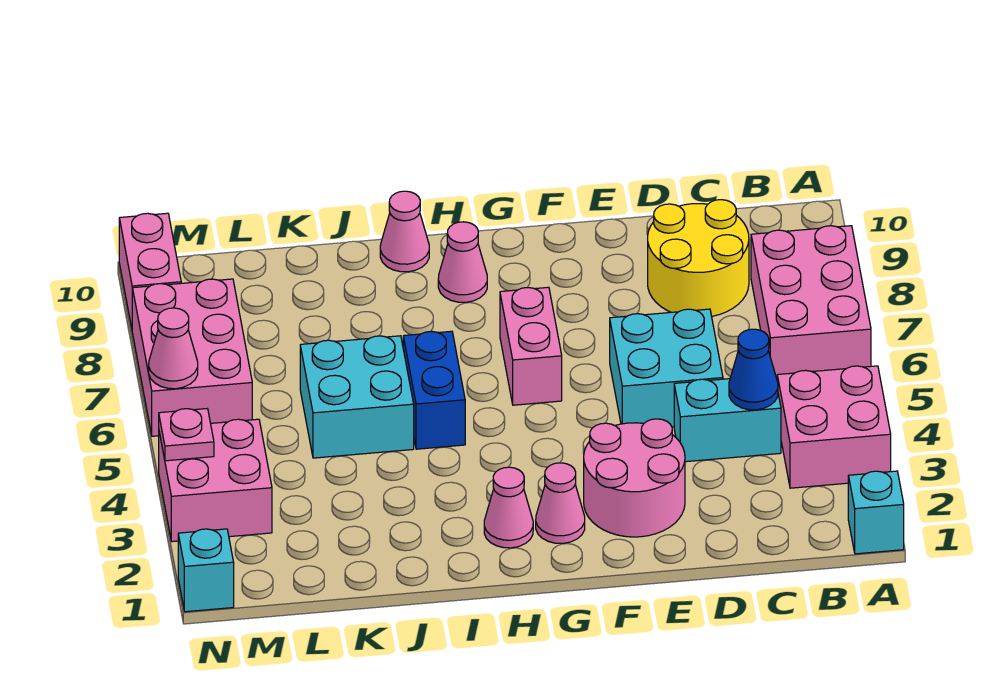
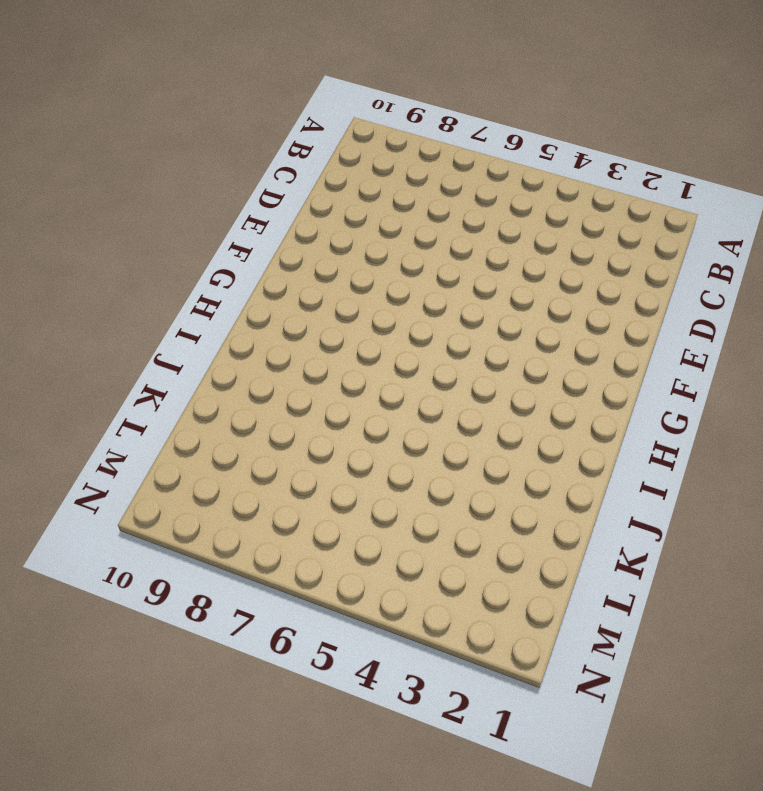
none -> cyan brick A1 level 1
none -> pink brick A3:B4 level 1
none -> pink brick A6:B8 level 1

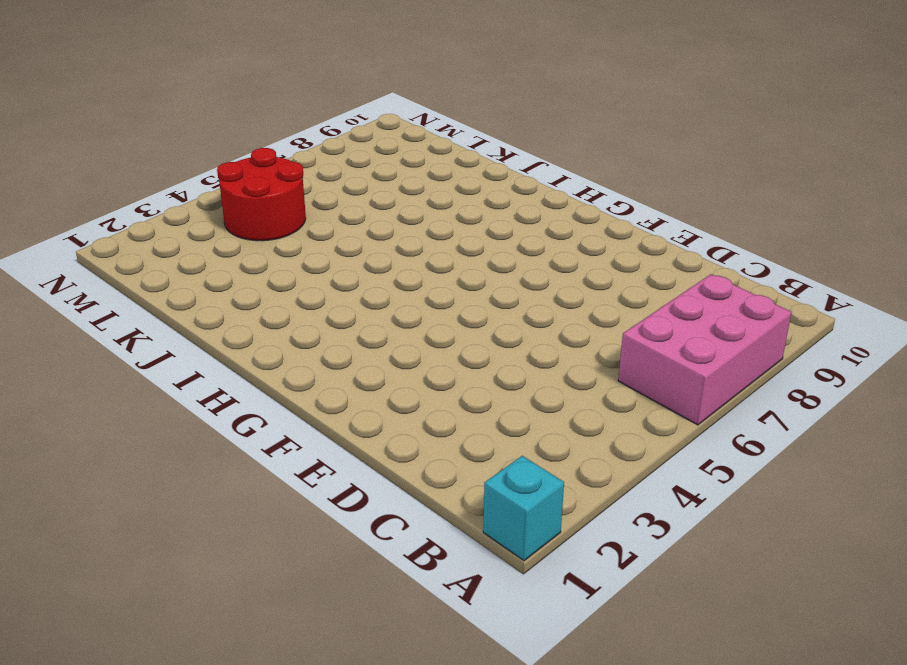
red round brick L4:M5 level 1 -> pink brick M3:N4 level 1
none -> pink brick A3:B4 level 1
none -> cyan brick C4:D4 level 1
none -> yellow round brick C8:D9 level 1

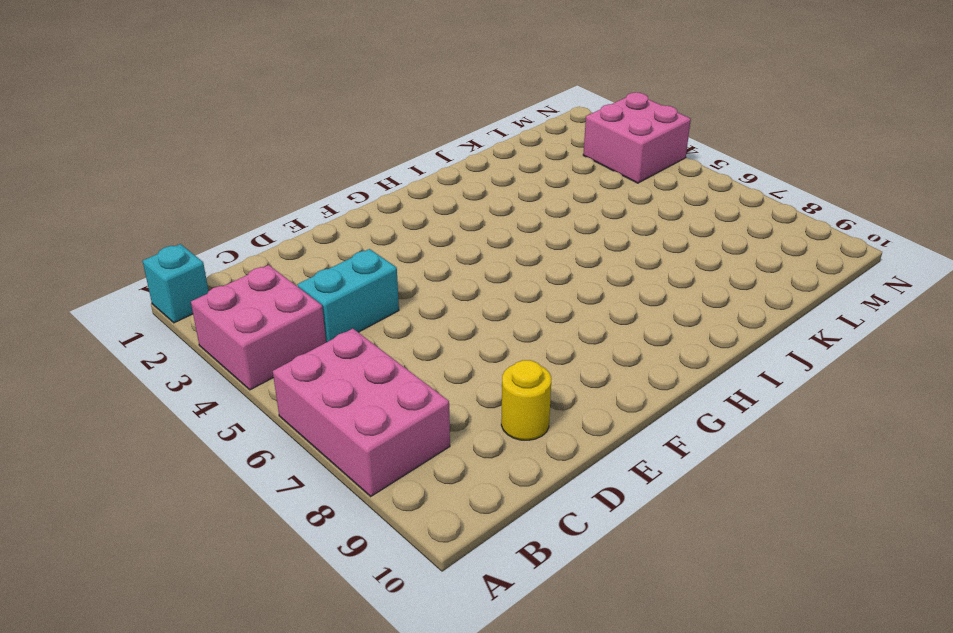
yellow round brick D9 level 1 -> yellow round brick C8:D9 level 1
none -> cyan brick D5:E6 level 1
none -> pink round brick E2:F3 level 1
none -> pink cone G2 level 1

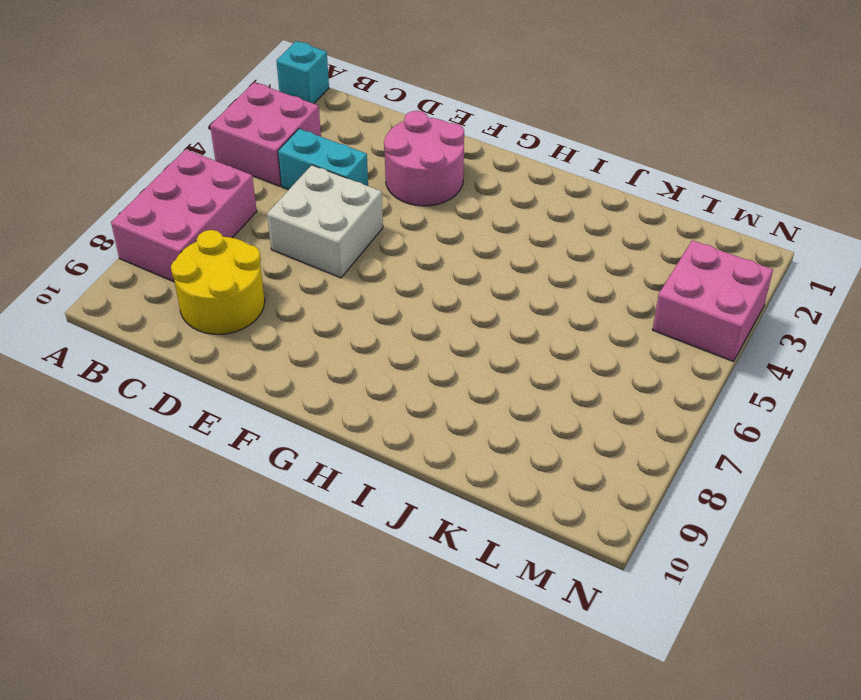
white brick D5:E6 level 1 -> cyan brick D5:E6 level 1
none -> pink cone G2 level 1
none -> pink brick G6:G7 level 1
none -> pink cone H2 level 1

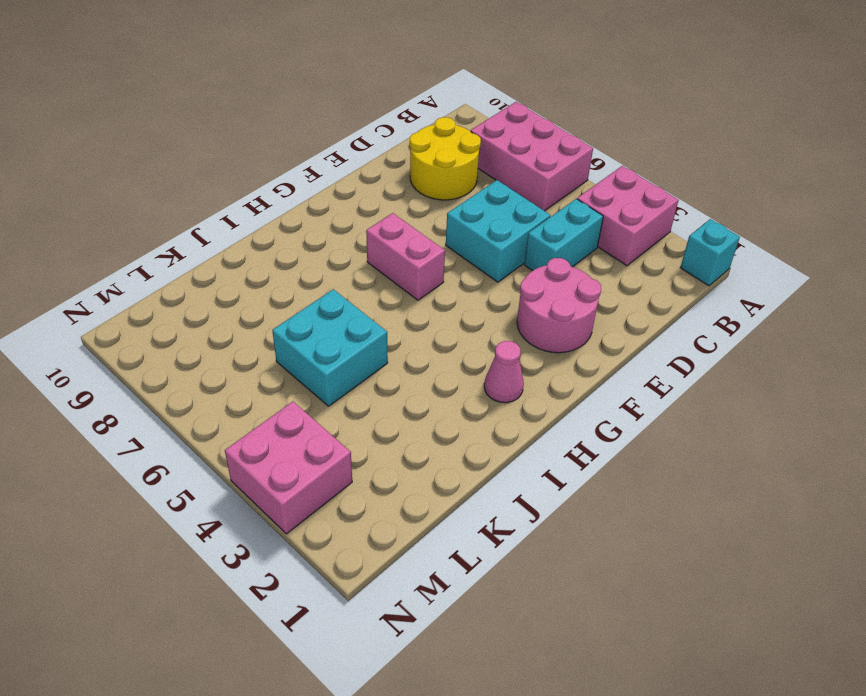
none -> pink cone G2 level 1
none -> pink cone H9 level 1
none -> blue brick I5:I6 level 1

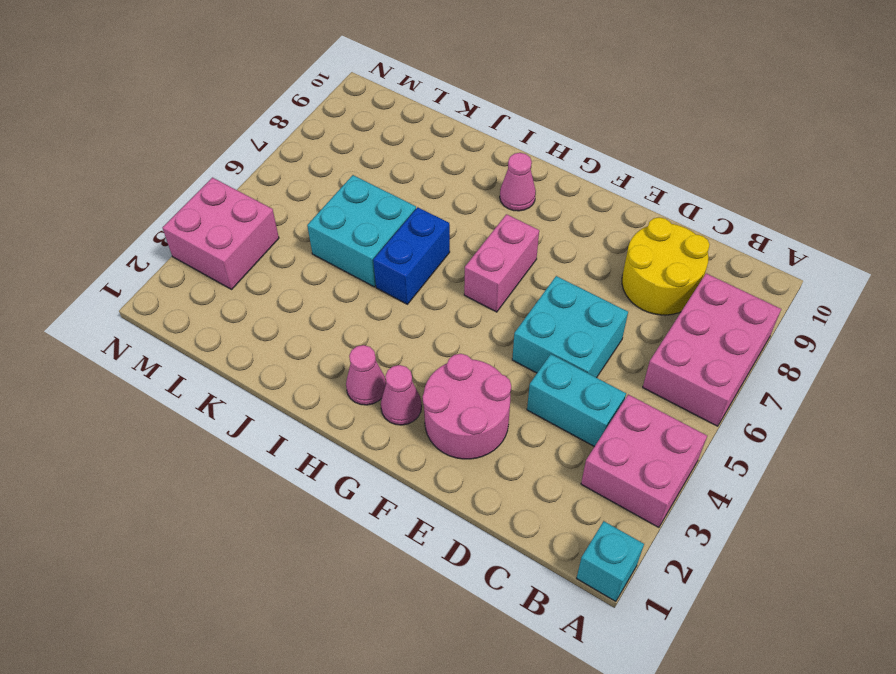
none -> pink cone I10 level 1
none -> pink brick M6:N8 level 1
none -> cyan brick N1 level 1

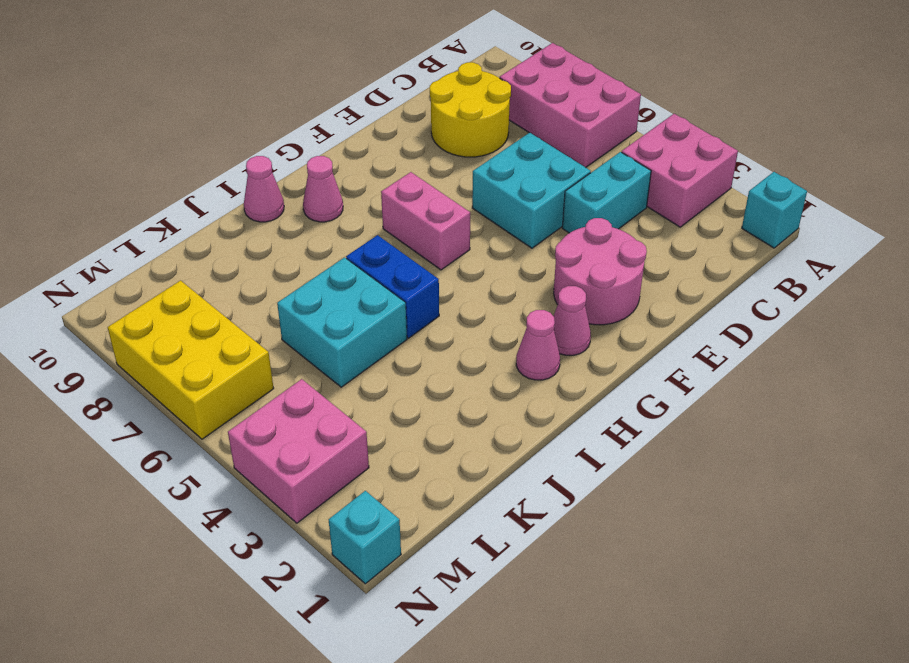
yellow brick M6:N8 level 1 -> pink brick M6:N8 level 1
none -> pink brick N9:N10 level 1
none -> blue cone C4 level 2
none -> pink plate N4 level 2

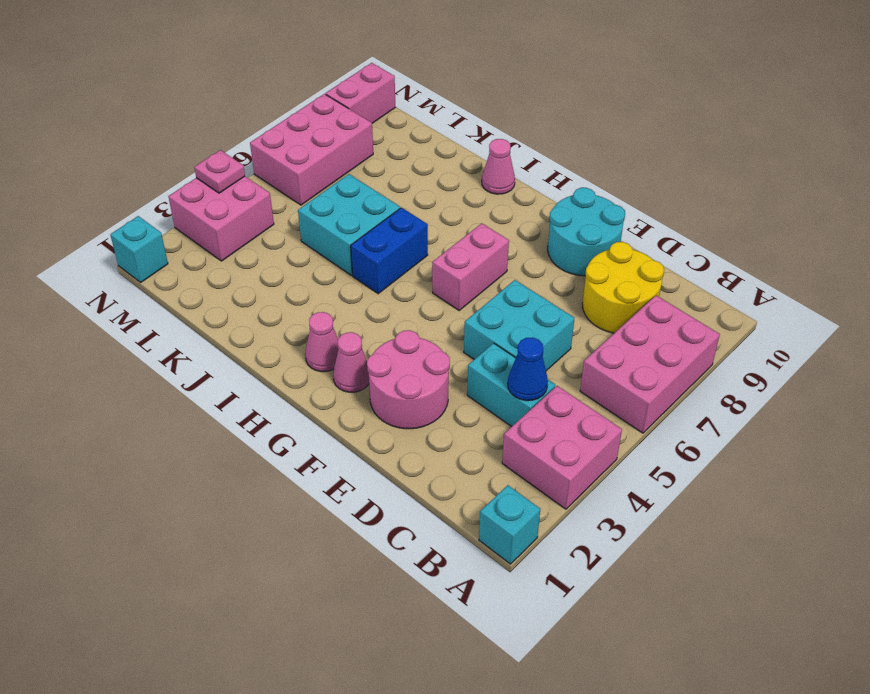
cyan round brick E9:F10 level 1 -> none
none -> pink cone H9 level 1
none -> pink cone N6 level 2

